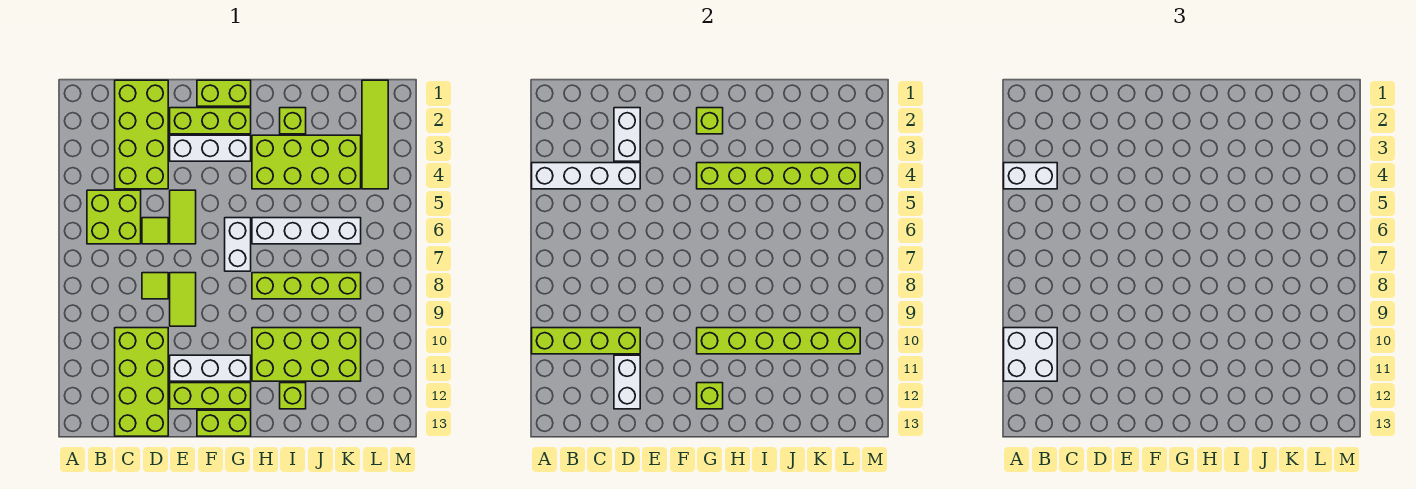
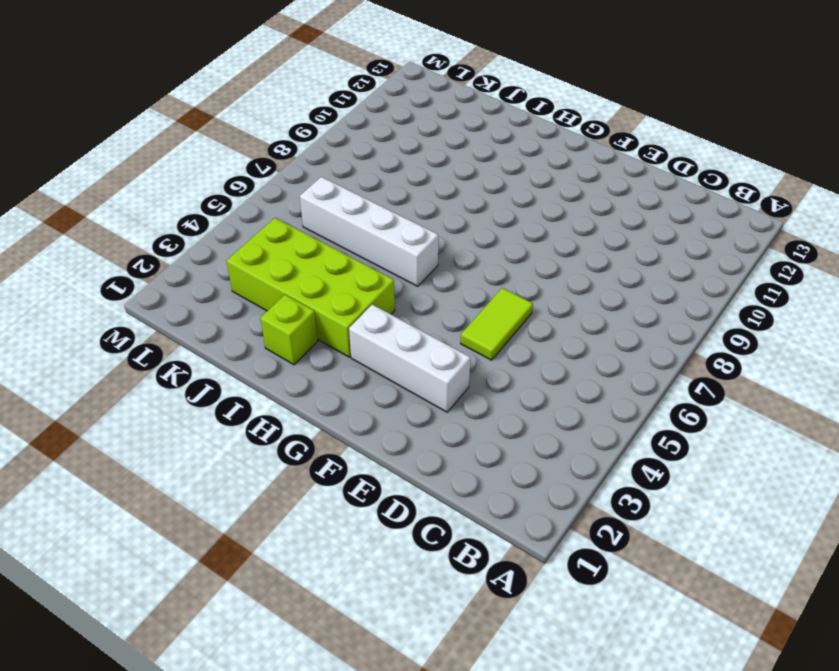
none -> lime brick B5:C6 level 1
none -> lime brick C1:D4 level 1
none -> lime brick C10:D13 level 1
none -> lime tile D6 level 1

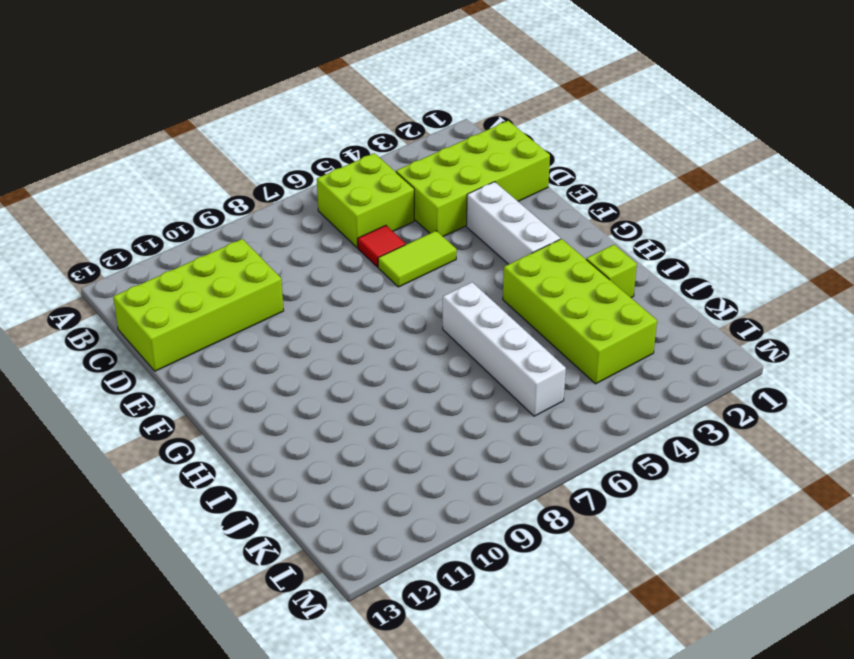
red tile D6 level 1 -> lime tile D6 level 1
none -> lime tile D8 level 1
none -> lime brick E2:G2 level 1
none -> lime tile E8:E9 level 1
none -> white brick E11:G11 level 1

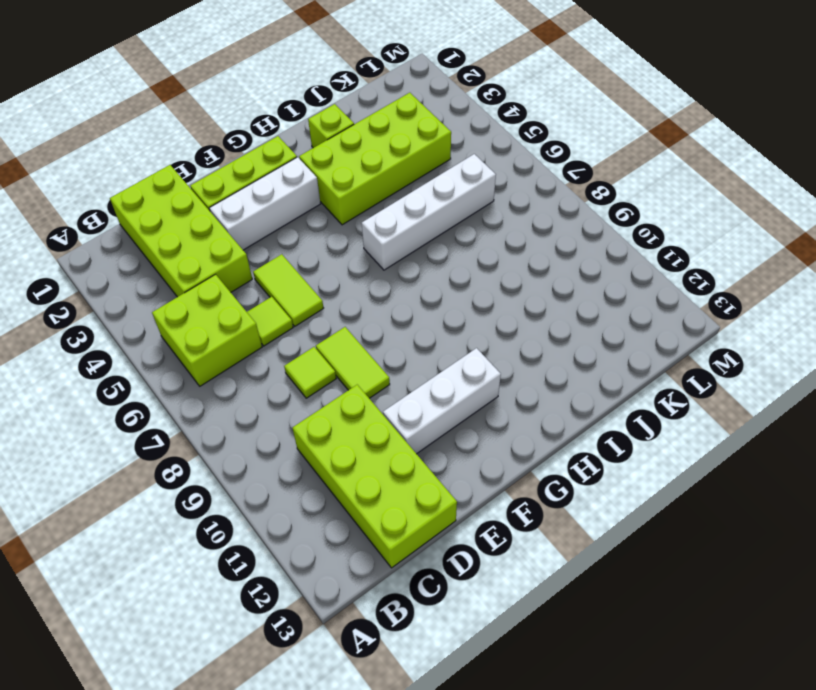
none -> lime brick E12:G12 level 1
none -> lime brick F1:G1 level 1
none -> lime brick F13:G13 level 1
none -> white brick G6:G7 level 1

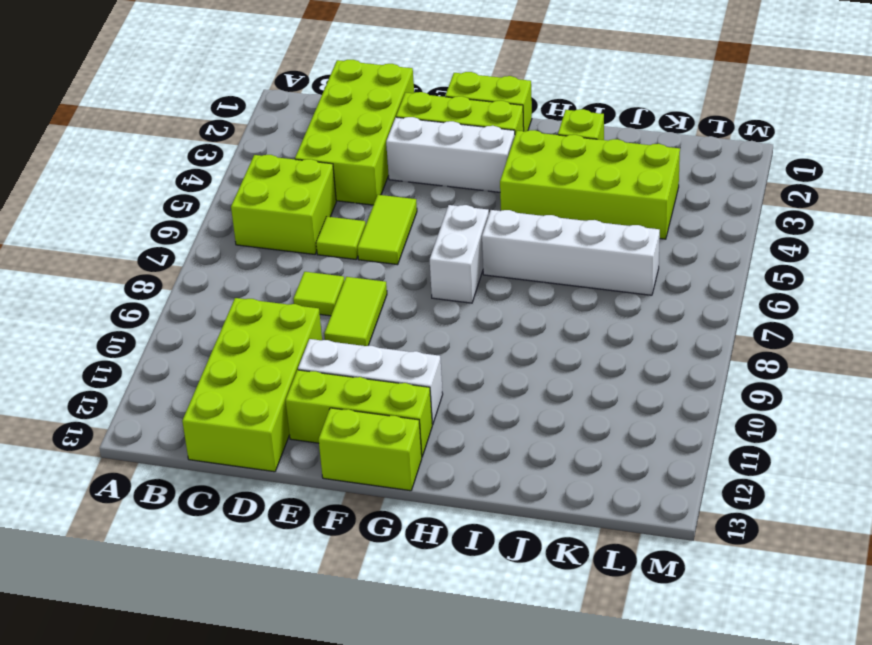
none -> lime brick H8:K8 level 1
none -> lime brick H10:K11 level 1
none -> lime brick I12 level 1
none -> lime tile L1:L4 level 1

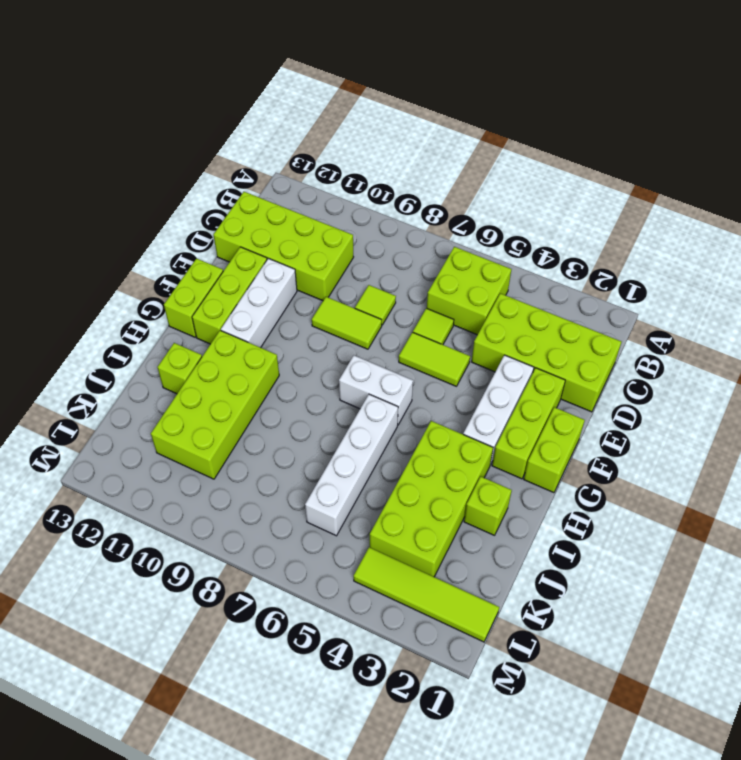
none -> lime brick H8:K8 level 1
none -> white brick A4:D4 level 2
none -> lime brick A10:D10 level 2
none -> white brick D2:D3 level 2

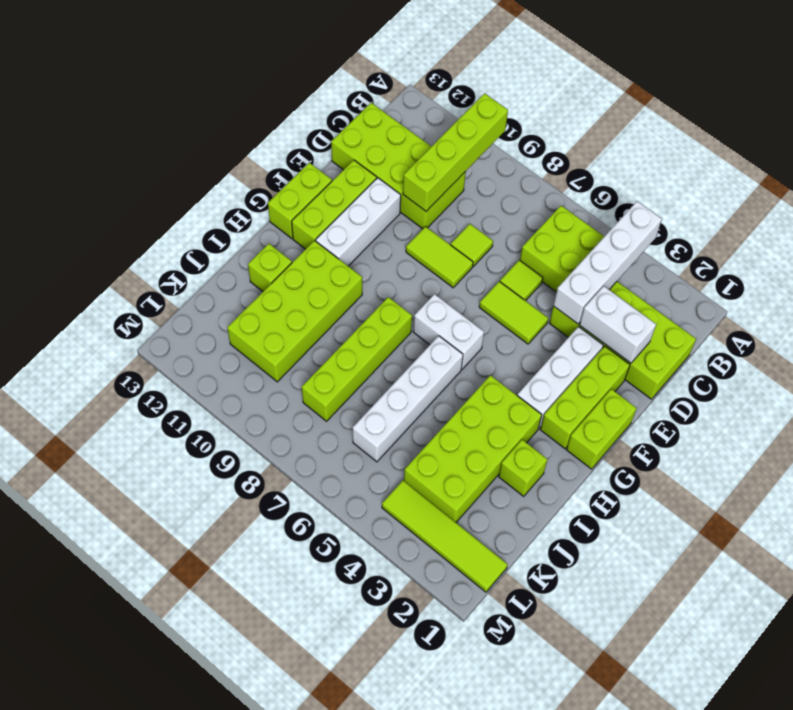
none -> white brick D11:D12 level 2
none -> lime brick G2 level 2
none -> lime brick G4:L4 level 2
none -> lime brick G10:L10 level 2

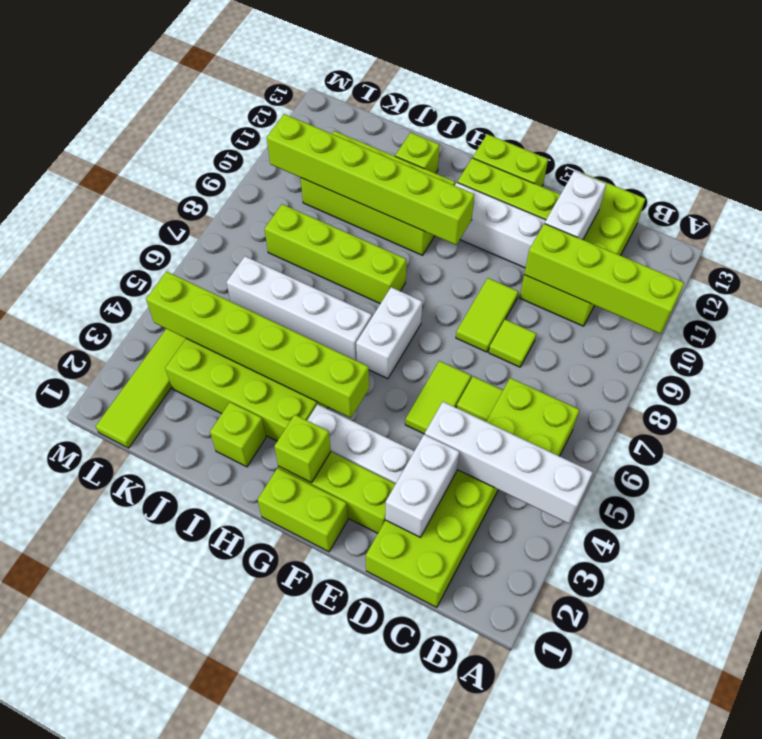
none -> lime brick G12 level 2
none -> white brick A4:B4 level 3
none -> white brick A10:B11 level 3

